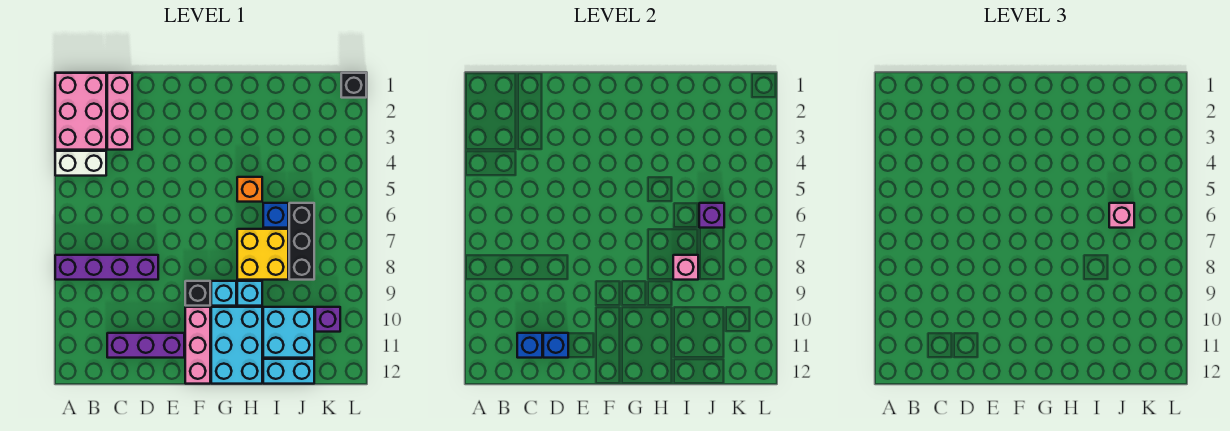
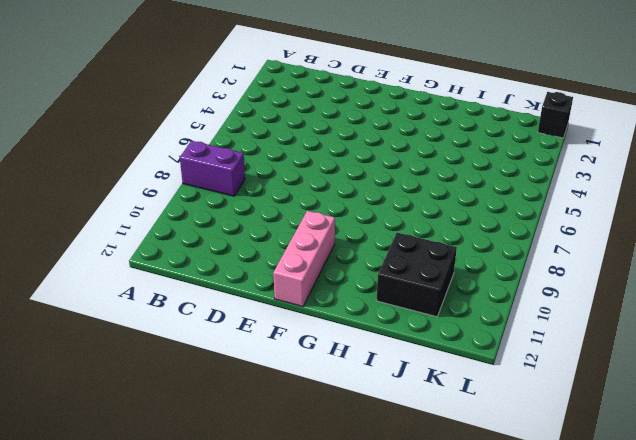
purple brick A8:B8 level 1 -> purple brick A8:D8 level 1
black brick I10:J11 level 1 -> cyan brick I10:J11 level 1
none -> pink brick A1:B3 level 1
none -> white brick A4:B4 level 1
none -> pink brick C1:C3 level 1

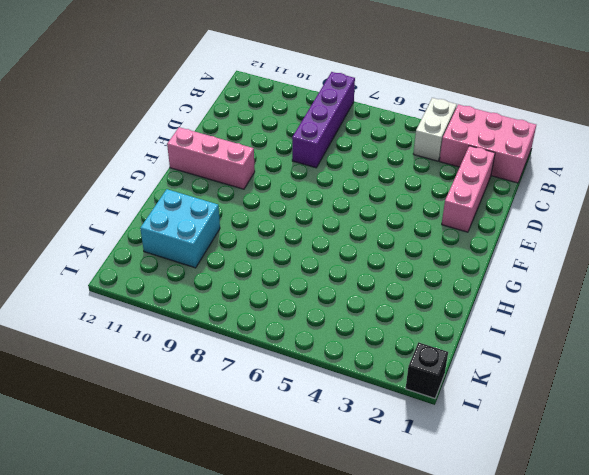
pink brick C2:E2 level 1 -> pink brick C1:C3 level 1
none -> purple brick C11:E11 level 1
none -> black brick F9 level 1
none -> cyan brick G9 level 1

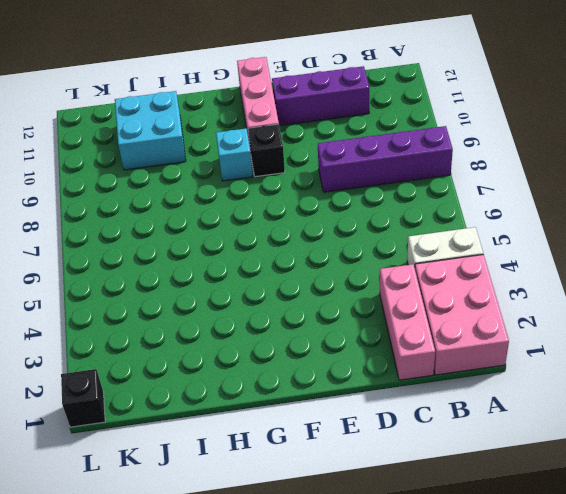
none -> cyan brick G10:H12 level 1
none -> orange brick H5 level 1
none -> yellow brick H7:I8 level 1

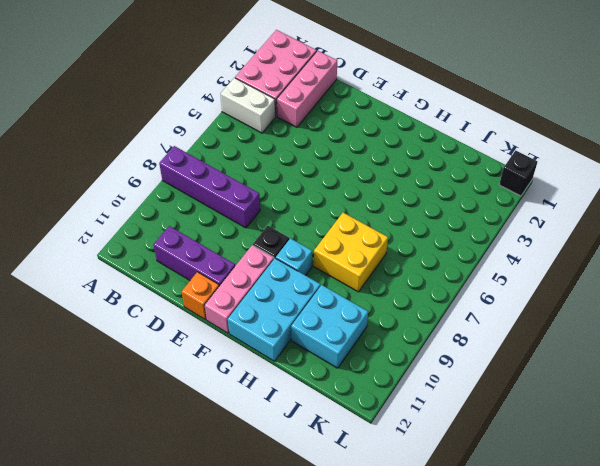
orange brick E12 level 1 -> orange brick H5 level 1
none -> cyan brick H9 level 1
none -> blue brick I6 level 1
none -> cyan brick I12:J12 level 1

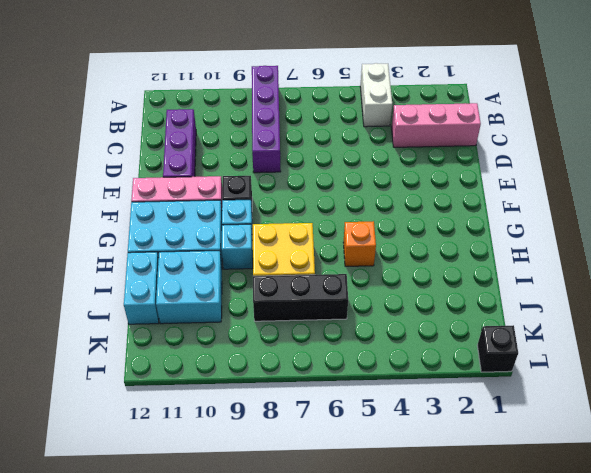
none -> pink brick A1:B3 level 1
none -> blue brick I6 level 1
none -> purple brick K10 level 1

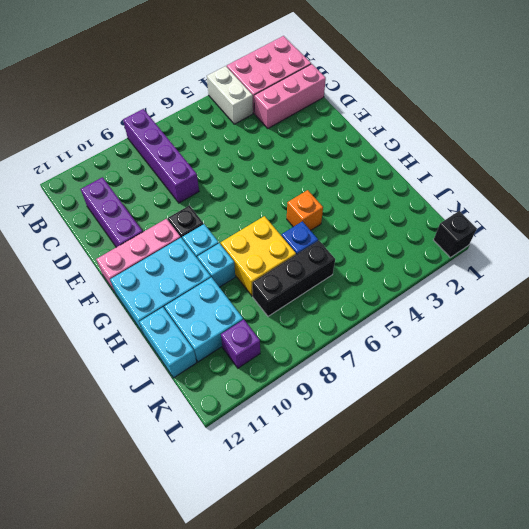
none -> blue brick C11 level 2
none -> blue brick D11 level 2
none -> pink brick I8 level 2

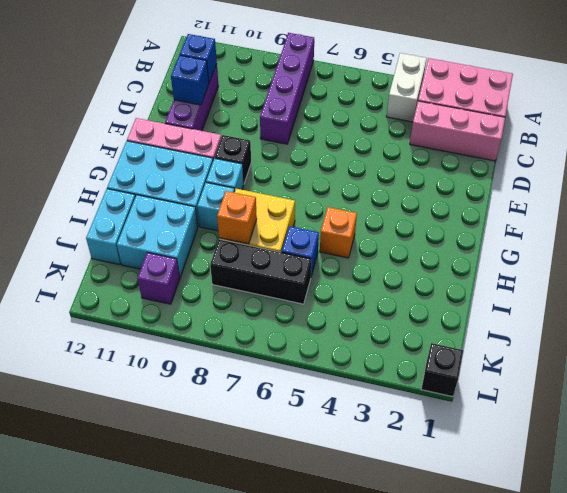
orange brick I8 level 2 -> pink brick I8 level 2
none -> purple brick J6 level 2
none -> pink brick J6 level 3

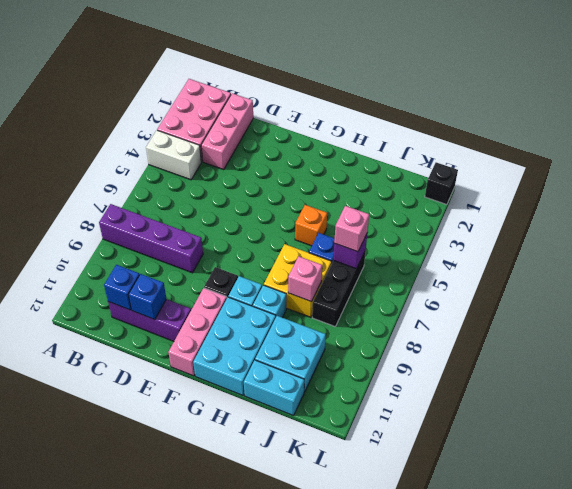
none -> purple brick K10 level 1

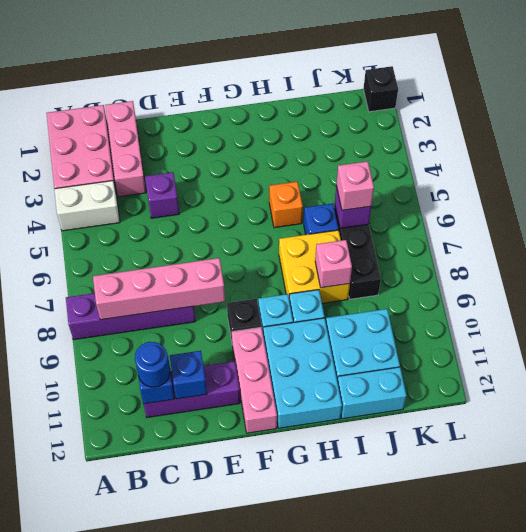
pink brick B8:E8 level 2 -> none
blue round brick C11 level 3 -> none
purple brick D4 level 1 -> purple brick K10 level 1

